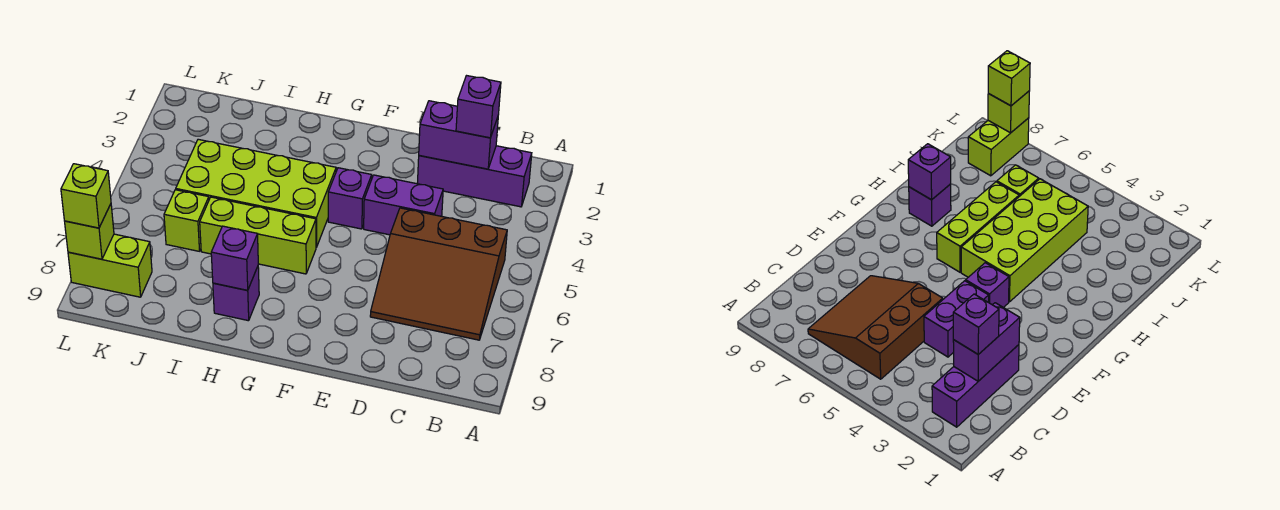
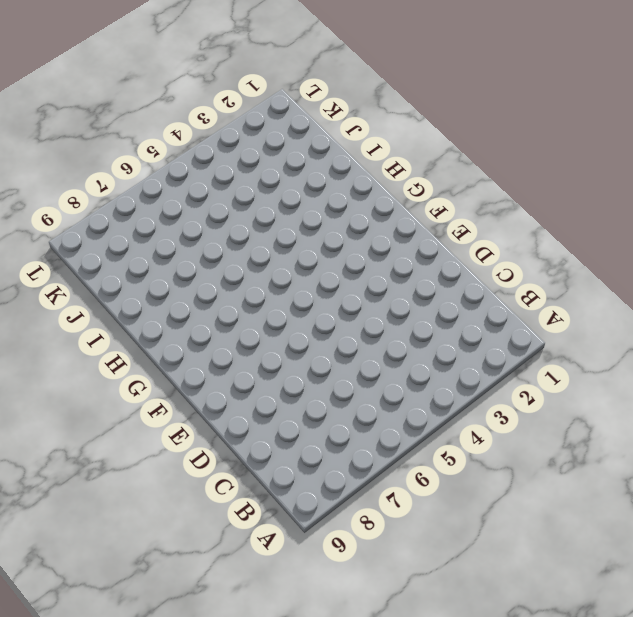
none -> purple brick B2:D2 level 1
none -> brown slope B5:D7 level 1 top 5
none -> purple brick D4:E4 level 1

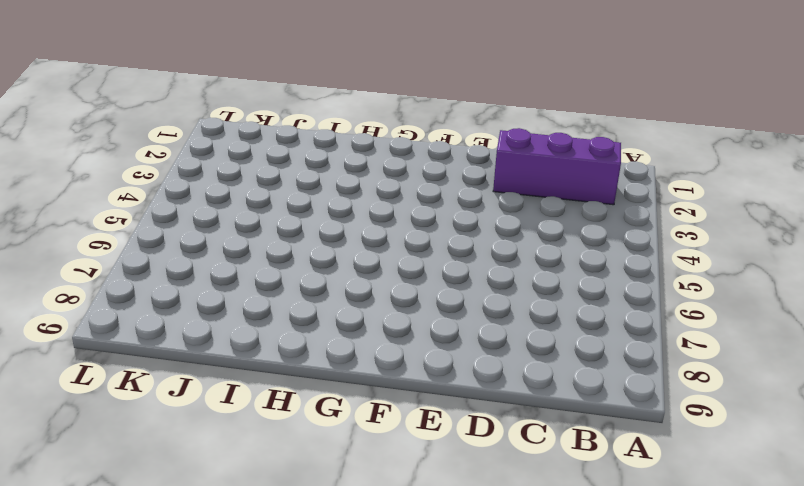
none -> brown slope B5:D7 level 1 top 5
none -> purple brick D4:E4 level 1
none -> purple brick F4 level 1

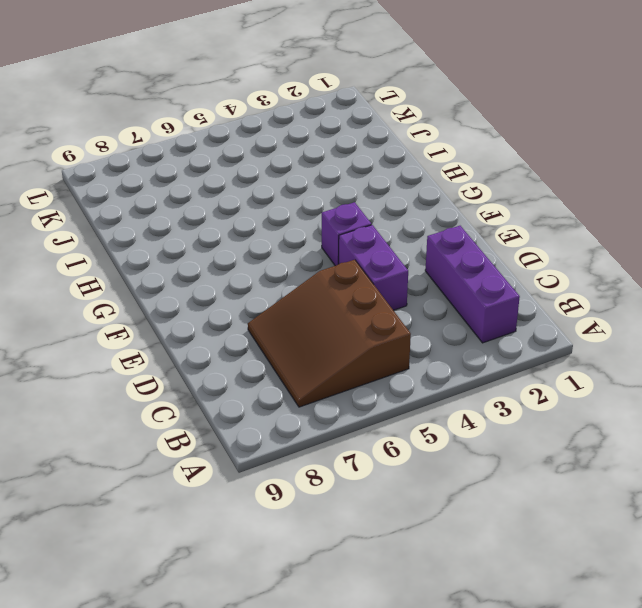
none -> lime brick G4:J5 level 1
none -> lime brick G6:I6 level 1
none -> purple brick H8 level 1

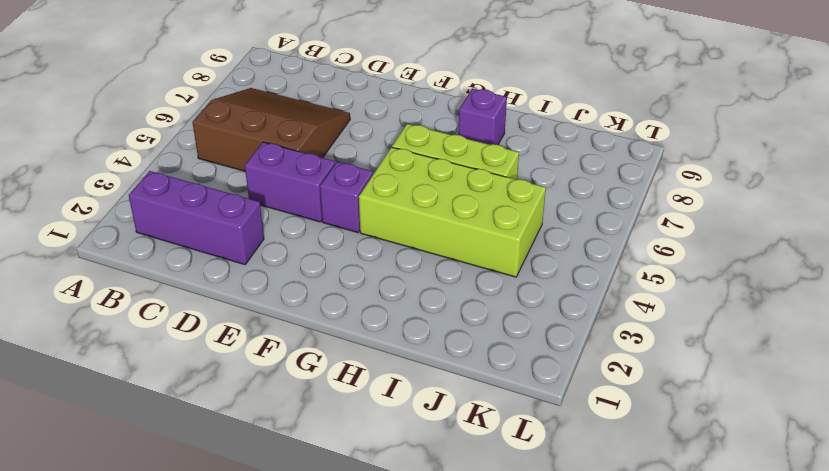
none -> lime brick J6 level 1
none -> lime brick K8:L8 level 1
none -> purple brick C2:D2 level 2

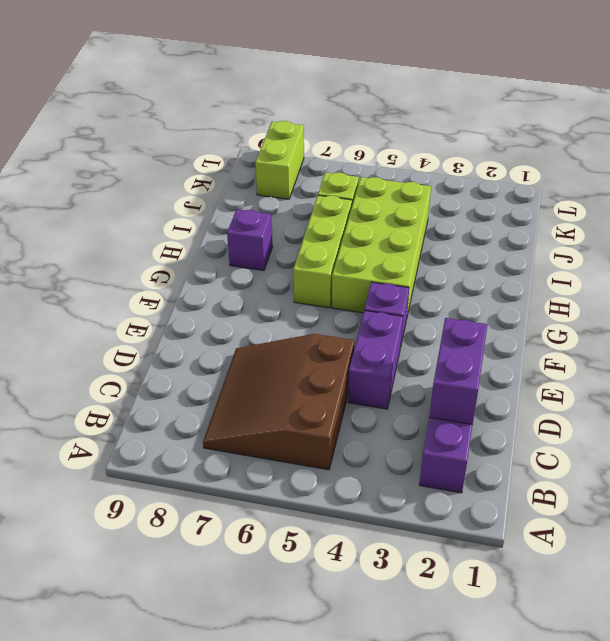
none -> purple brick H8 level 2
none -> lime brick L8 level 2
none -> purple brick C2 level 3

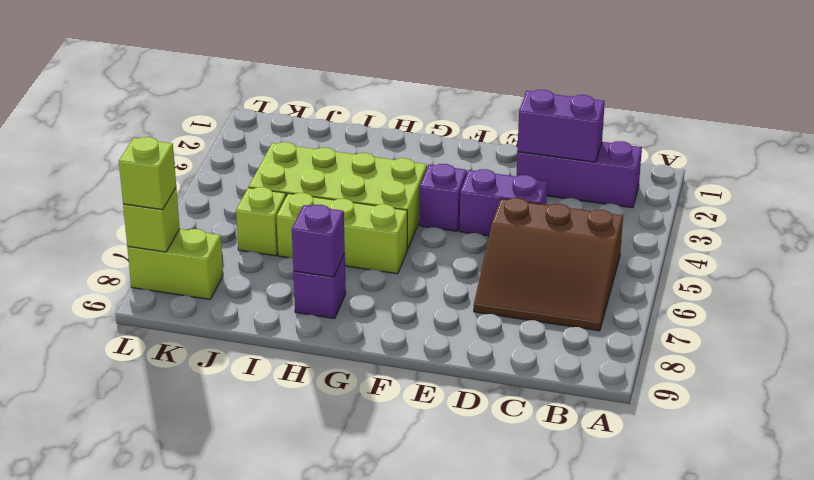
none -> purple brick C2 level 3

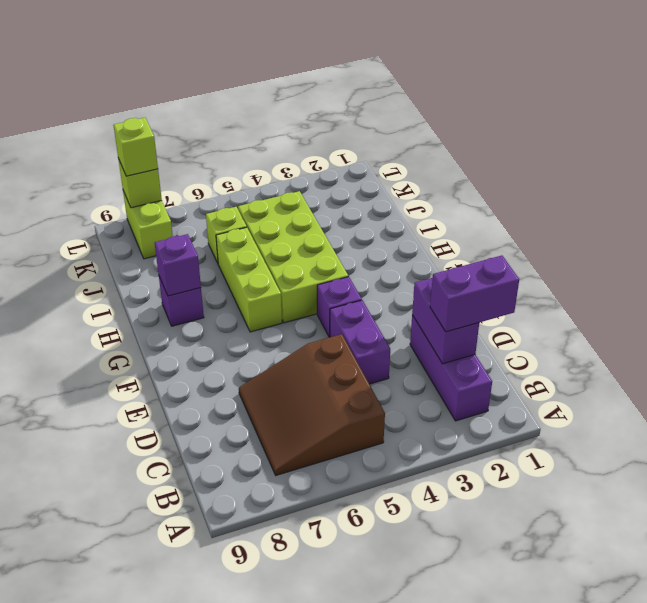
purple brick C1:C2 level 3 -> purple brick C2 level 3

